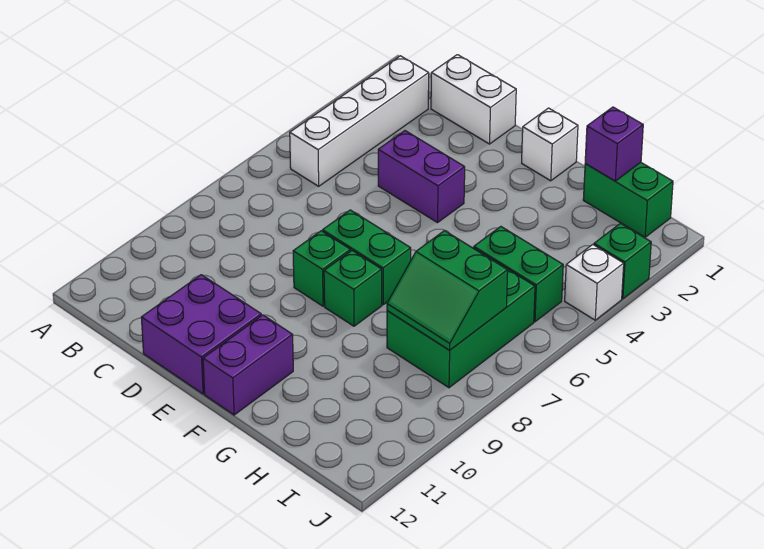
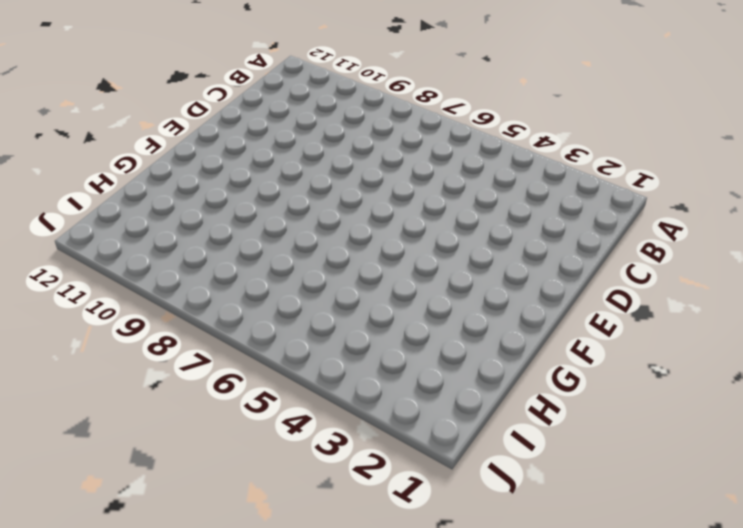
none -> white brick B2:B5 level 1
none -> white brick C1:D1 level 1
none -> purple brick D4:E4 level 1

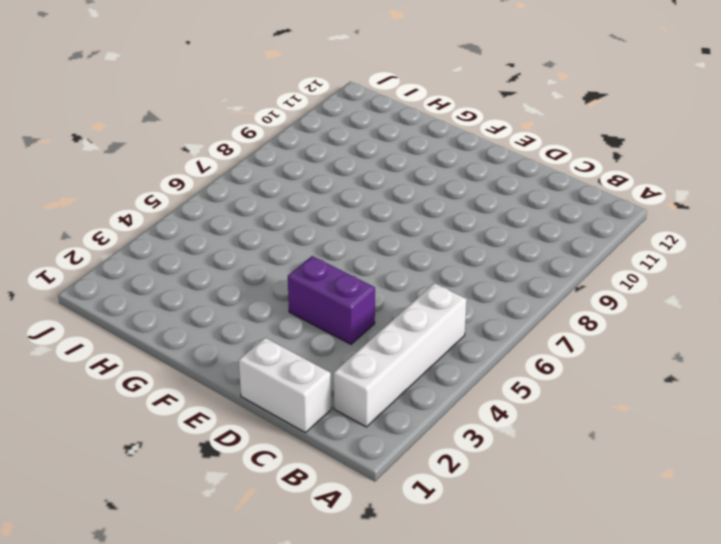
none -> purple brick D11:E12 level 1
none -> green brick E7:F7 level 1
none -> green brick E8 level 1

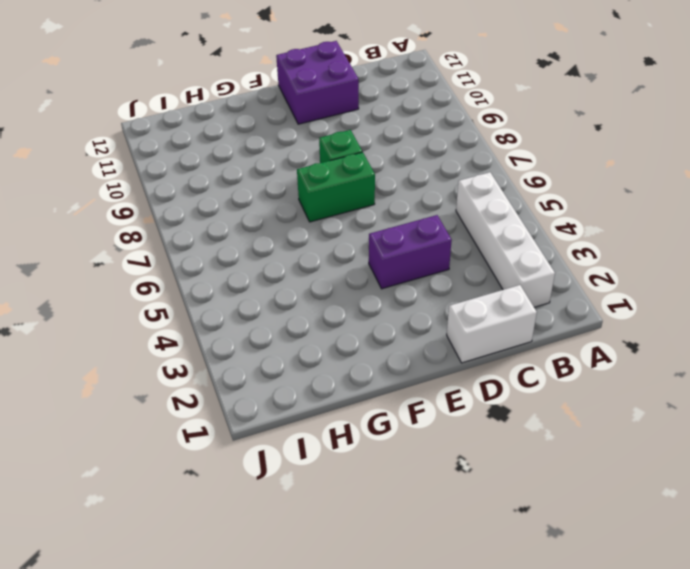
none -> white brick F1 level 1
none -> green brick F8 level 1
none -> purple brick F11:F12 level 1

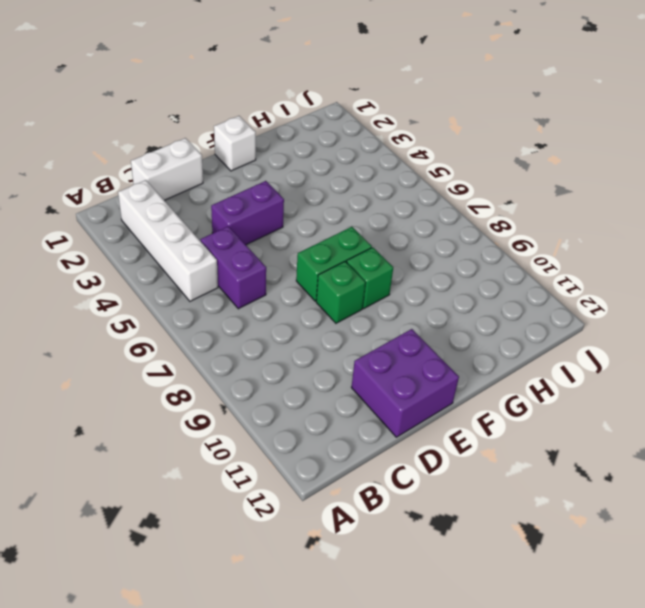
purple brick C5:C6 level 1 -> purple brick F11:F12 level 1
none -> green brick H1:I1 level 1
none -> green brick H5:I5 level 1
none -> green brick H6:I8 level 1

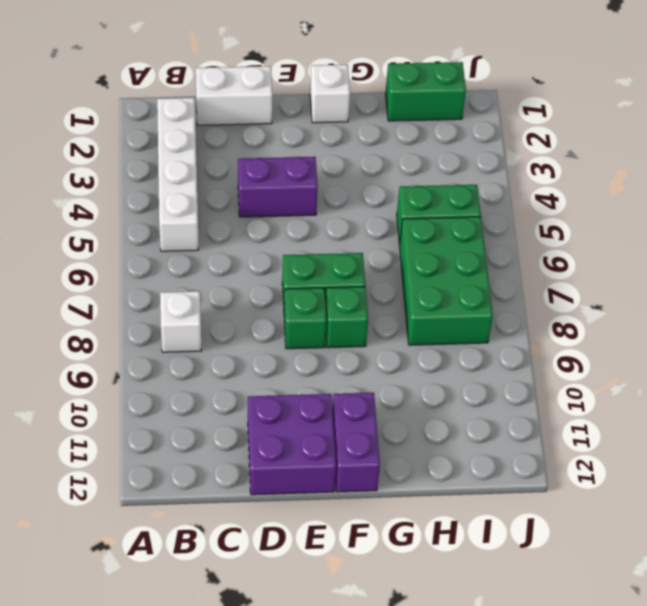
white brick B8 level 1 -> white brick J4 level 1
none -> green brick J3 level 1
none -> purple brick H1 level 2
none -> green slope H7:I8 level 2 top 7

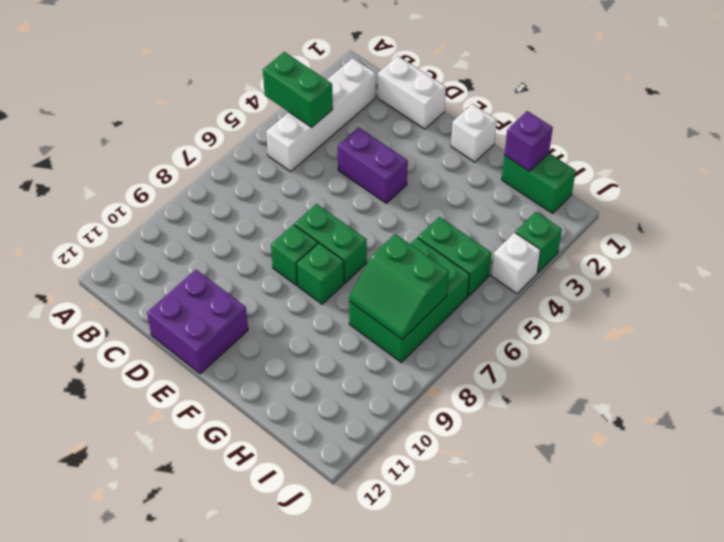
green brick A4:B4 level 2 -> none
none -> purple brick F11:F12 level 1

